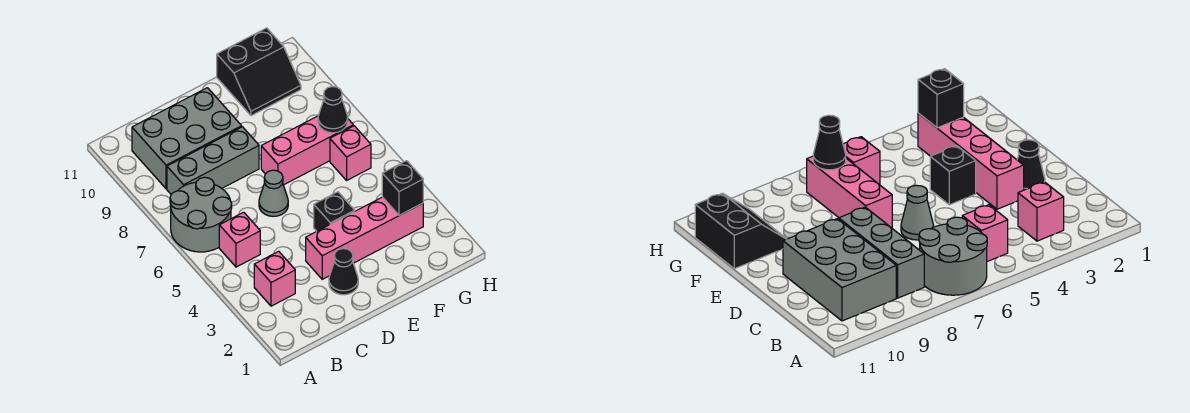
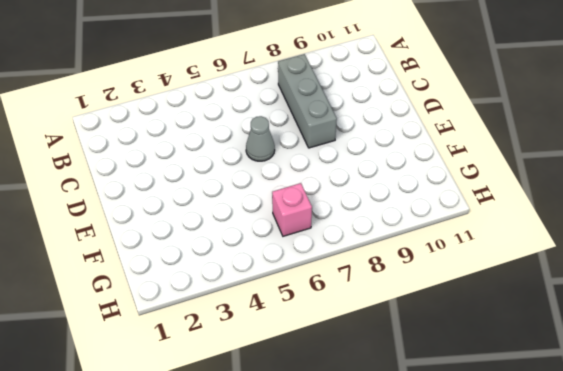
none -> grey round brick A6:B7 level 1
none -> pink brick B3 level 1
none -> pink brick B5 level 1

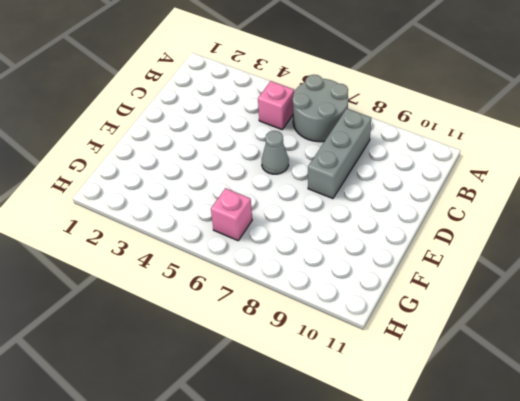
none -> pink brick B3 level 1
none -> grey brick B9:D10 level 1
none -> black cone D2 level 1

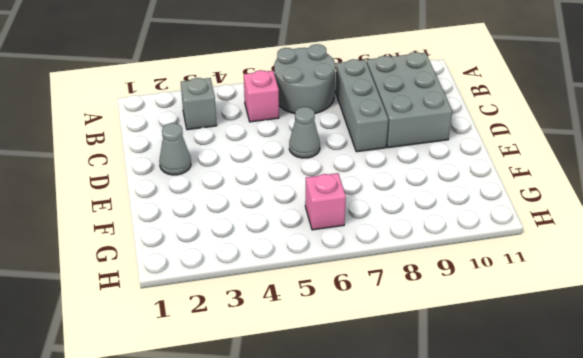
grey brick B3 level 1 -> pink brick B3 level 1
grey cone D2 level 1 -> black cone D2 level 1
none -> pink brick D3:G3 level 1
none -> black brick E4 level 1
none -> pink brick E7:G7 level 1

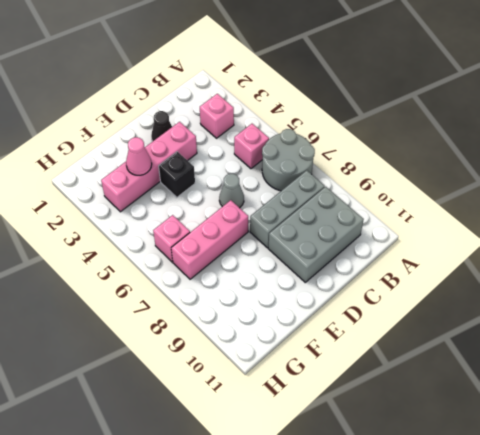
pink cone F3 level 2 -> none
none -> black slope F10:G11 level 1 top 11
none -> black brick G3 level 2
none -> black cone G7 level 2

